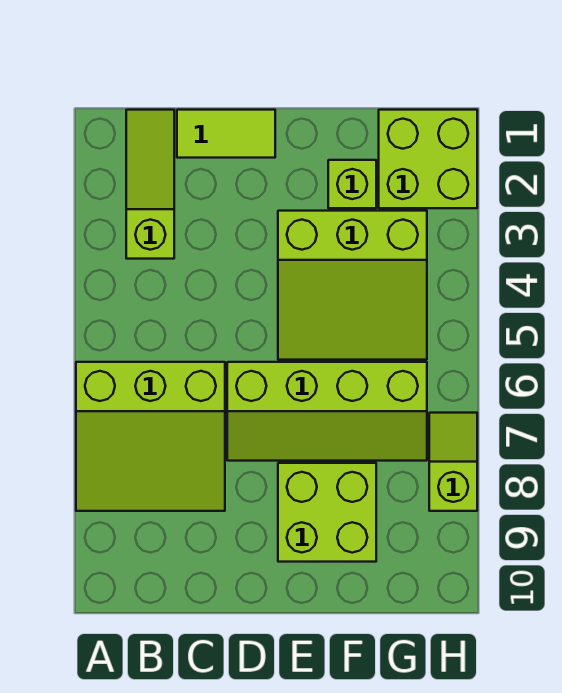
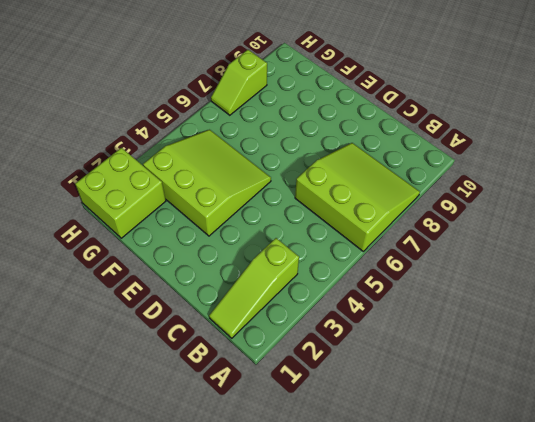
none -> lime tile C1:D1 level 1
none -> lime slope D6:G7 level 1 top 6

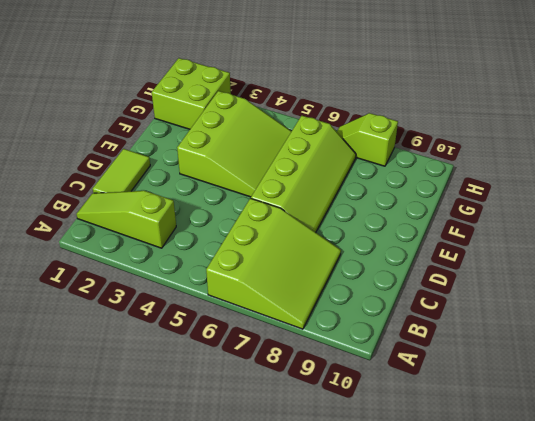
none -> lime brick E8:F9 level 1
none -> lime brick F2 level 1

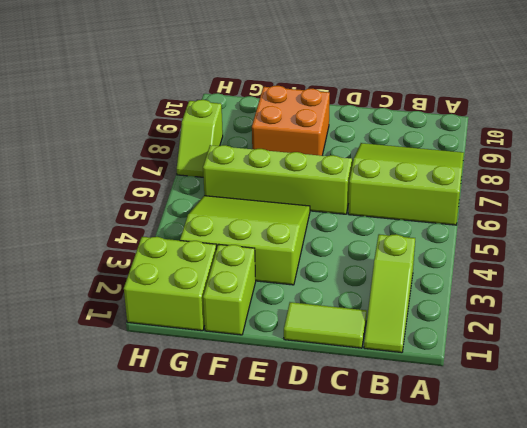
orange brick E8:F9 level 1 -> lime brick E8:F9 level 1
lime brick F1:F2 level 1 -> lime brick F2 level 1

